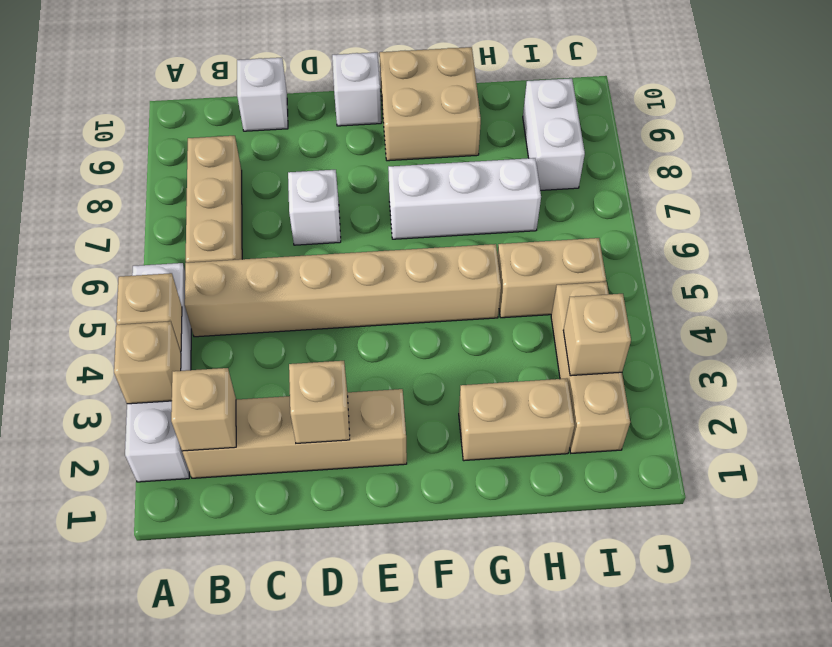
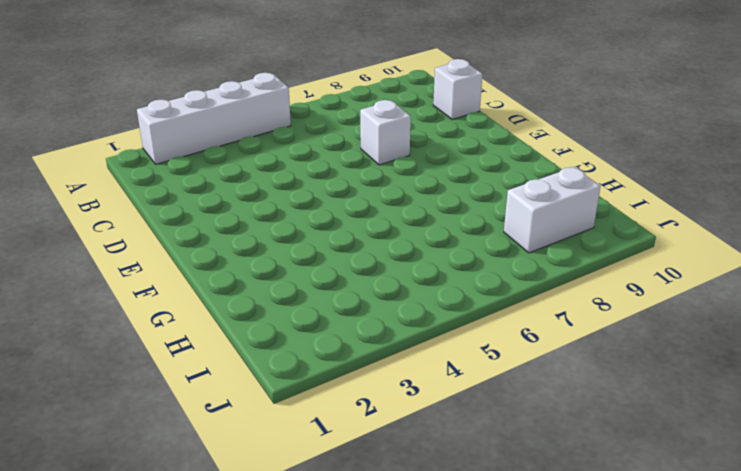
none -> tan brick B2:E2 level 1
none -> tan brick B5:G5 level 1
none -> tan brick B6:B8 level 1

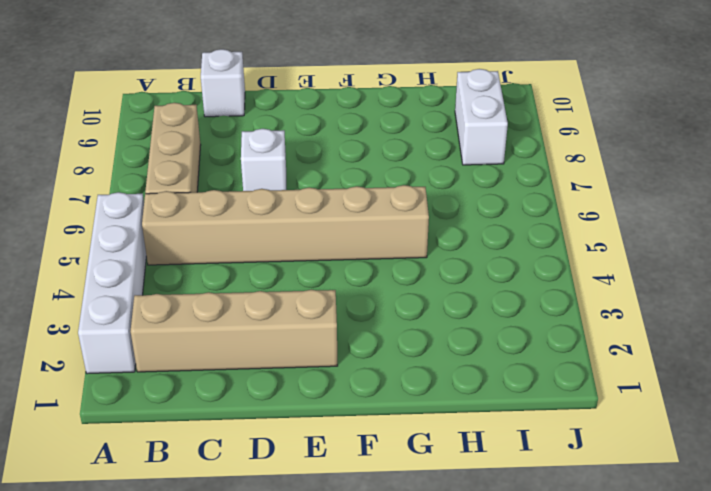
none -> white brick E10 level 1
none -> white brick F7:H7 level 1
none -> tan brick F9:G10 level 1

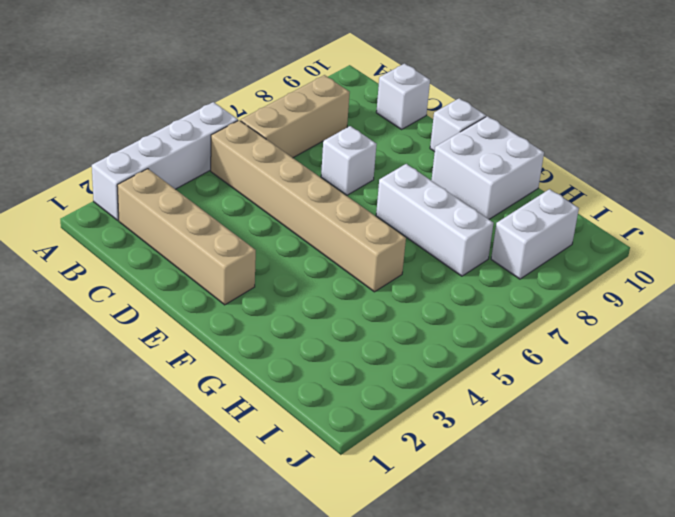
white brick F9:G10 level 1 -> tan brick F9:G10 level 1
none -> tan brick G2:H2 level 1
none -> tan brick H5:I5 level 1
none -> tan brick I2:I4 level 1

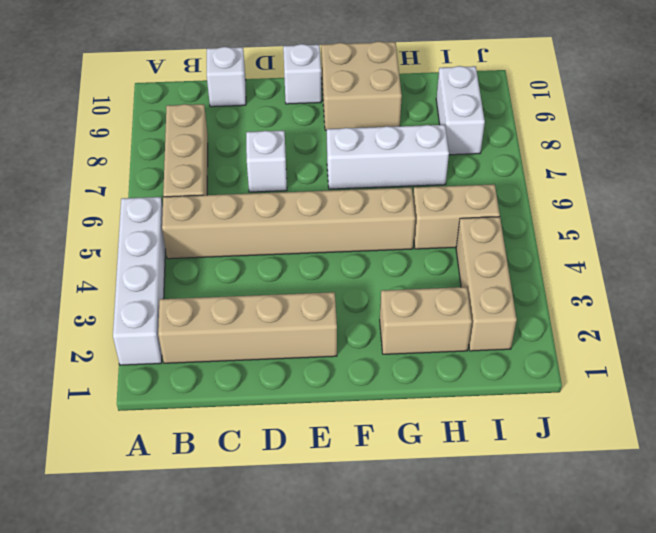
none -> tan brick A3 level 2
none -> tan brick A4 level 2
none -> tan brick B2 level 2

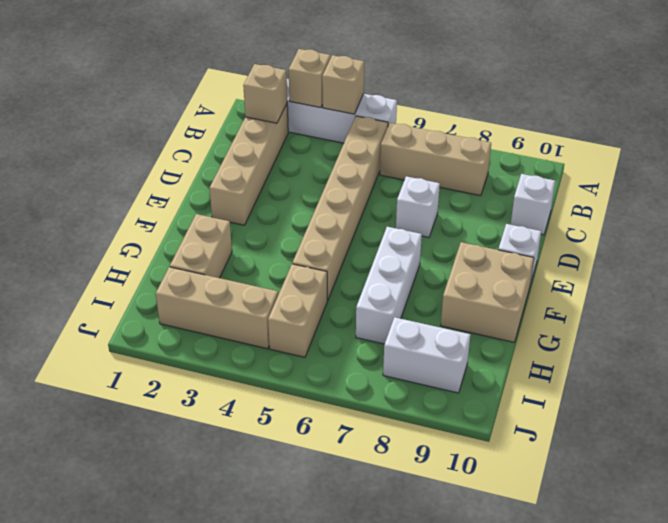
none -> tan brick D2 level 2
none -> tan brick I3 level 2

